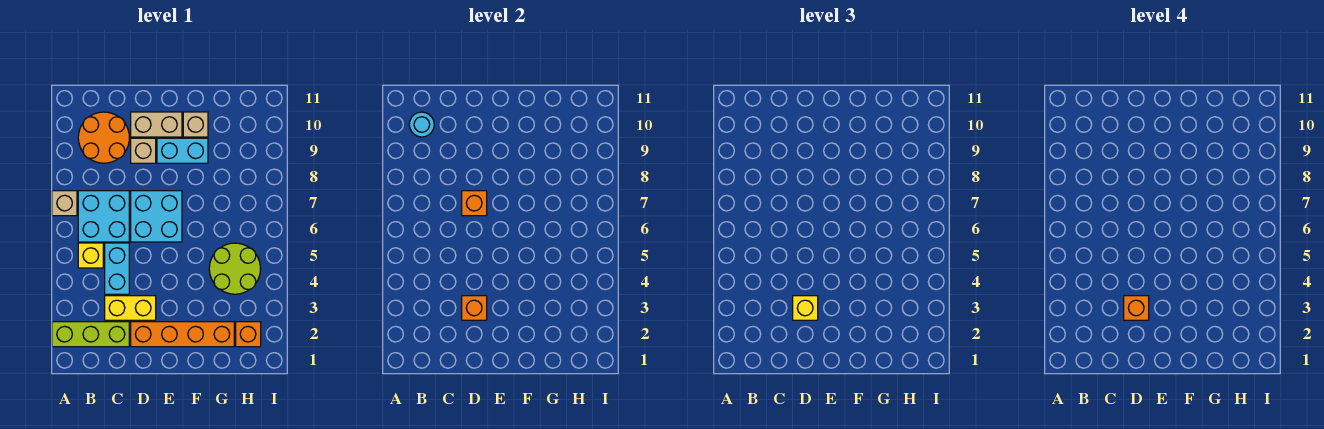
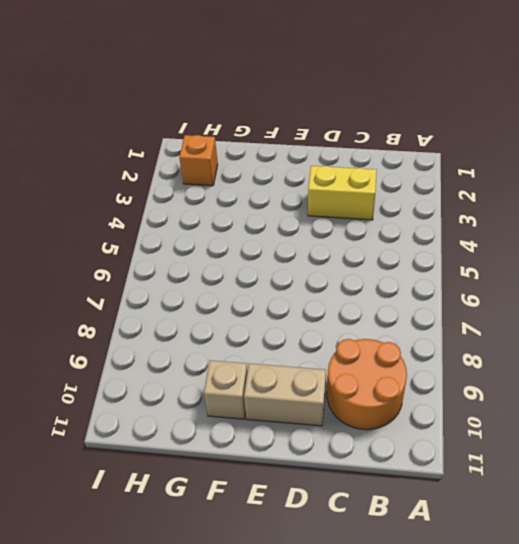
none -> lime brick A2:C2 level 1
none -> tan brick A7 level 1
none -> yellow brick B5 level 1

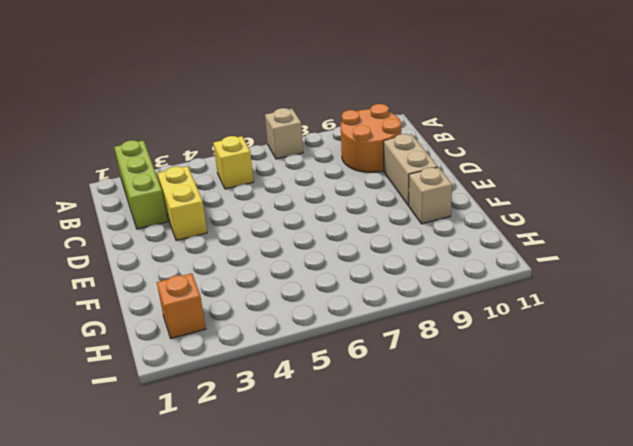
none -> cyan brick B6:C7 level 1
none -> cyan brick C4:C5 level 1
none -> orange brick D2:G2 level 1

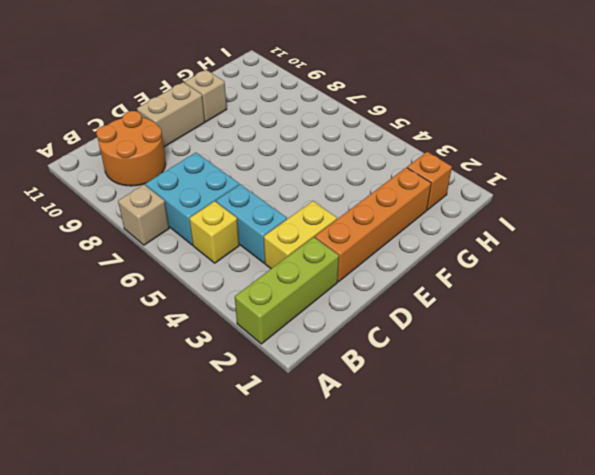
none -> cyan brick D6:E7 level 1
none -> tan brick D9 level 1
none -> cyan brick E9:F9 level 1

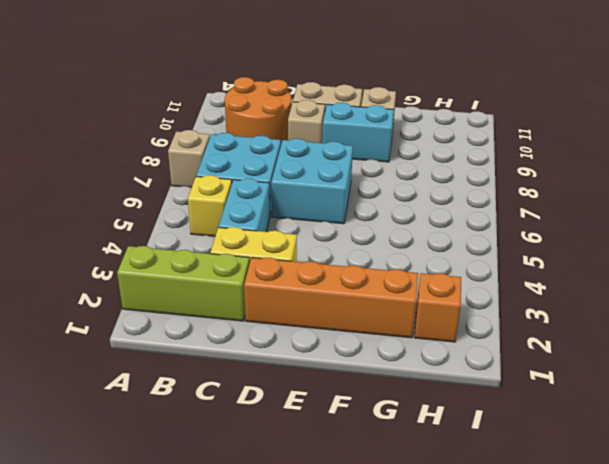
none -> lime round brick G4:H5 level 1
none -> cyan round brick B10 level 2
none -> orange brick D3 level 2

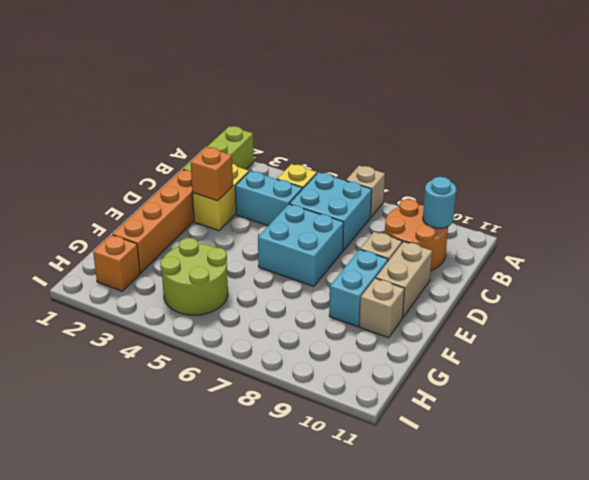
none -> orange brick D7 level 2
none -> yellow brick D3 level 3
none -> orange brick D3 level 4

